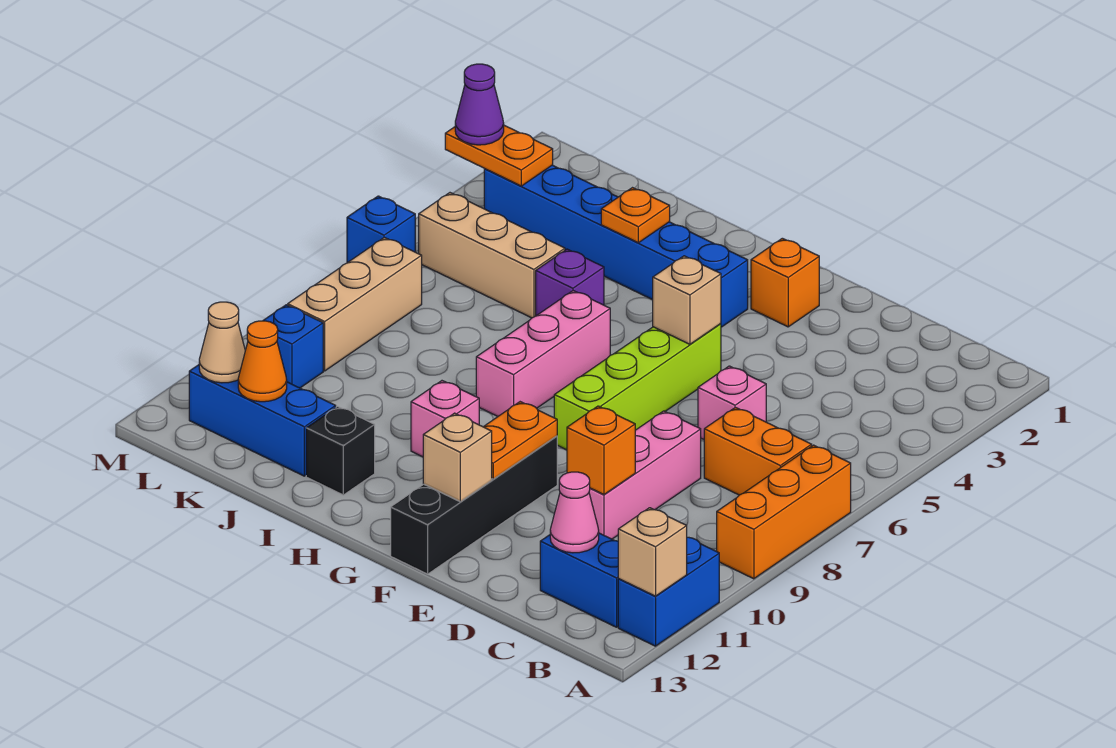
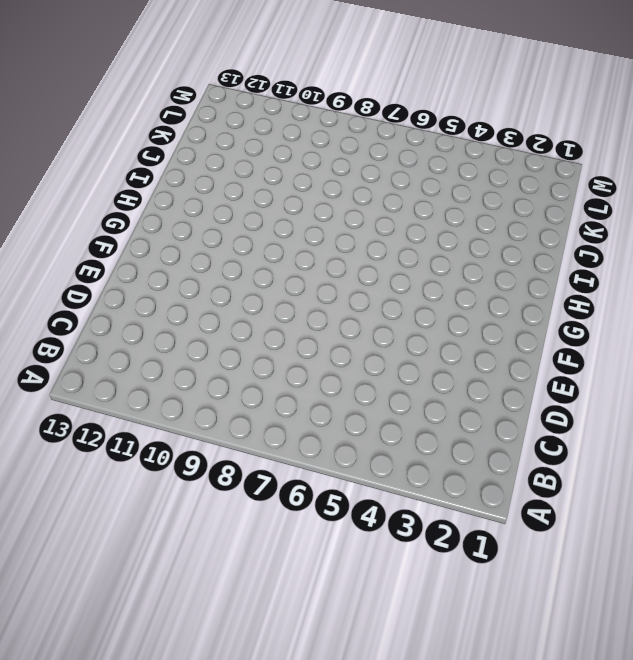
none -> orange brick A7:A9 level 1
none -> blue brick A11:A12 level 1
none -> orange brick B7:C7 level 1
none -> blue brick B12:C12 level 1

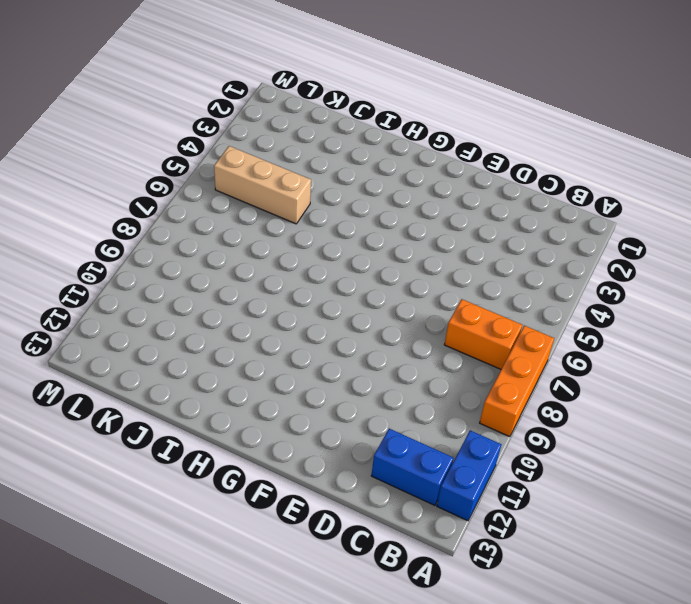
none -> pink brick D6 level 1
none -> pink brick D8:D10 level 1
none -> orange brick F2 level 1
none -> lime brick F5:F8 level 1

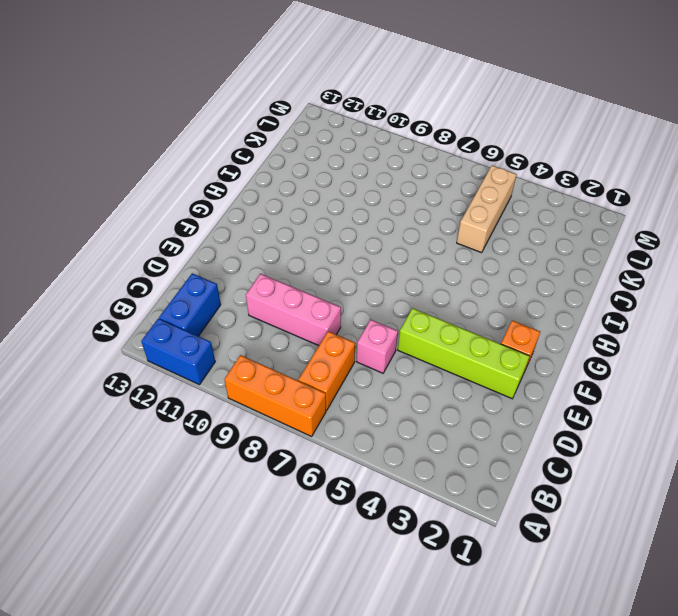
lime brick E2:E5 level 1 -> lime brick F5:F8 level 1
none -> black brick F10:F13 level 1
none -> blue brick G3:L3 level 1
none -> pink brick H6:H8 level 1
none -> pink brick H10 level 1

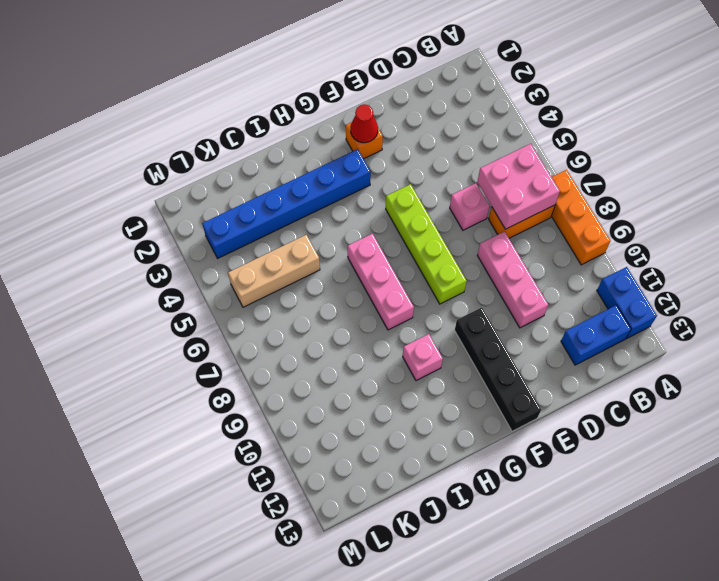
pink brick B6:C7 level 2 -> none
red cone F2 level 2 -> none
none -> purple brick I5 level 1
none -> black brick I12 level 1
none -> blue brick J12:L12 level 1
none -> tan brick L7:L9 level 1

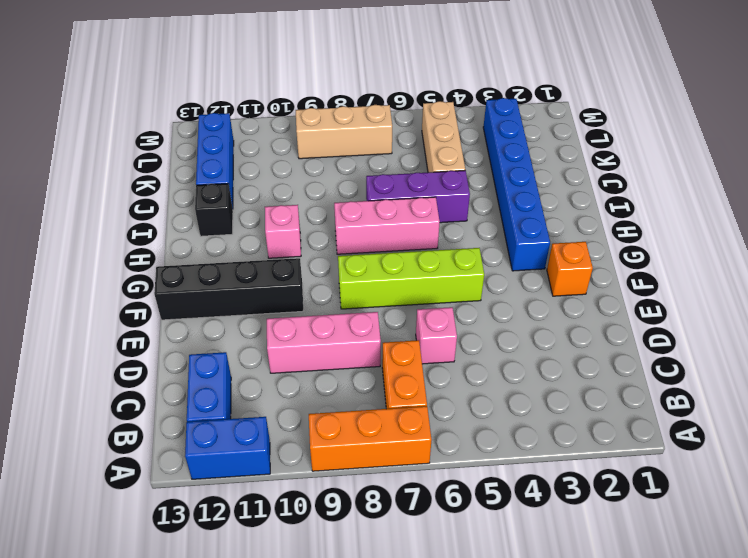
purple brick I5:I7 level 1 -> purple brick I5 level 1
none -> blue brick L10 level 1
none -> blue brick M6 level 1
none -> tan brick A12 level 2
none -> pink cone C12 level 2

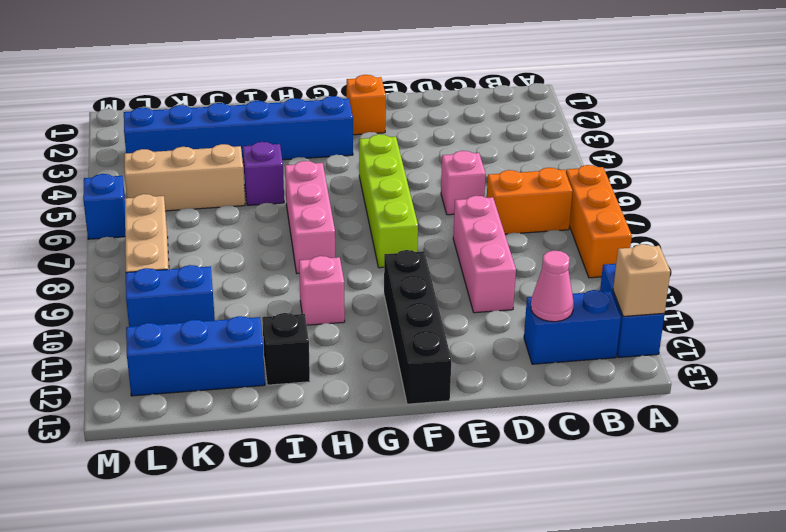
blue brick K10:L10 level 1 -> blue brick L10 level 1
none -> orange brick D10 level 2
none -> tan brick F5 level 2
none -> orange plate F10:F11 level 2
none -> tan brick F12 level 2

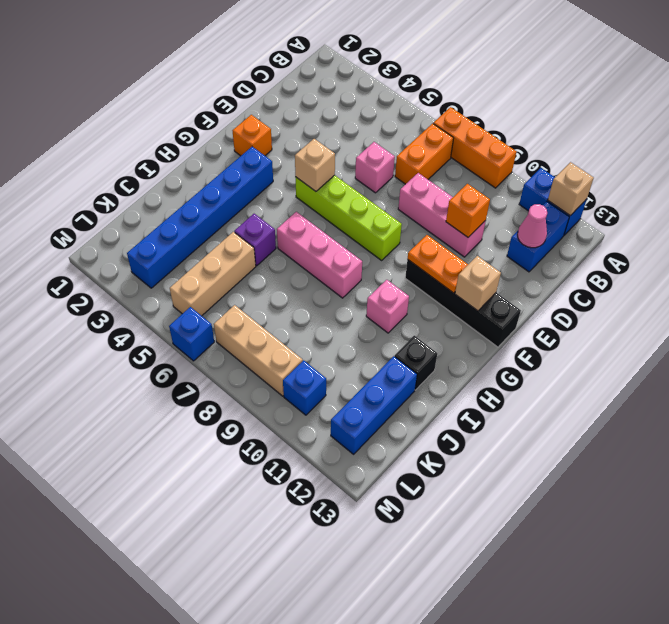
none -> orange plate I3 level 2
none -> orange cone K12 level 2
none -> orange plate L3:M3 level 2
none -> tan cone L12 level 2

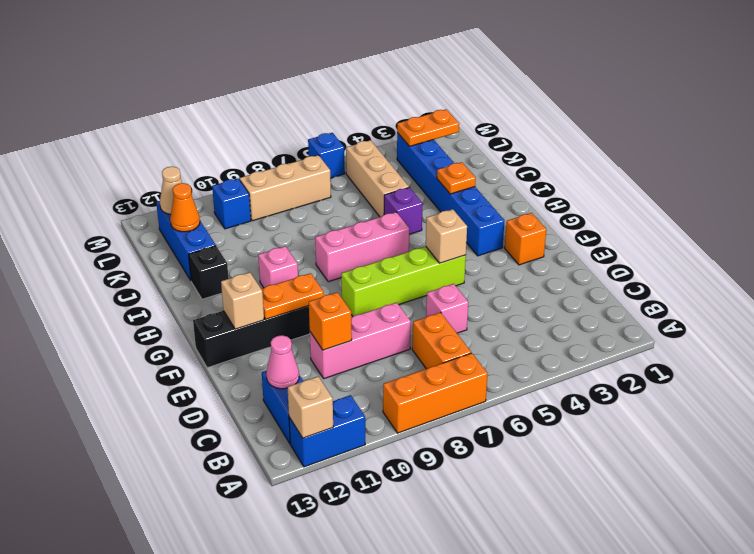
orange plate L2:L3 level 2 -> orange plate L3:M3 level 2
none -> purple cone M3 level 3

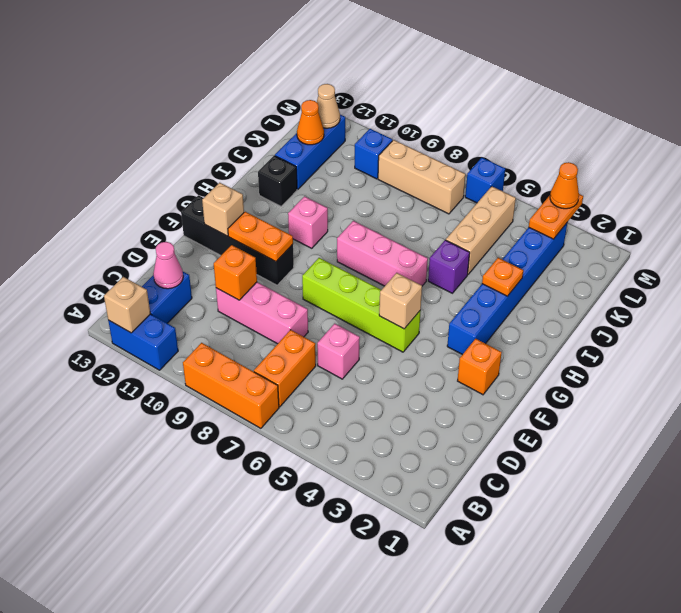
orange cone M3 level 3 -> purple cone M3 level 3

